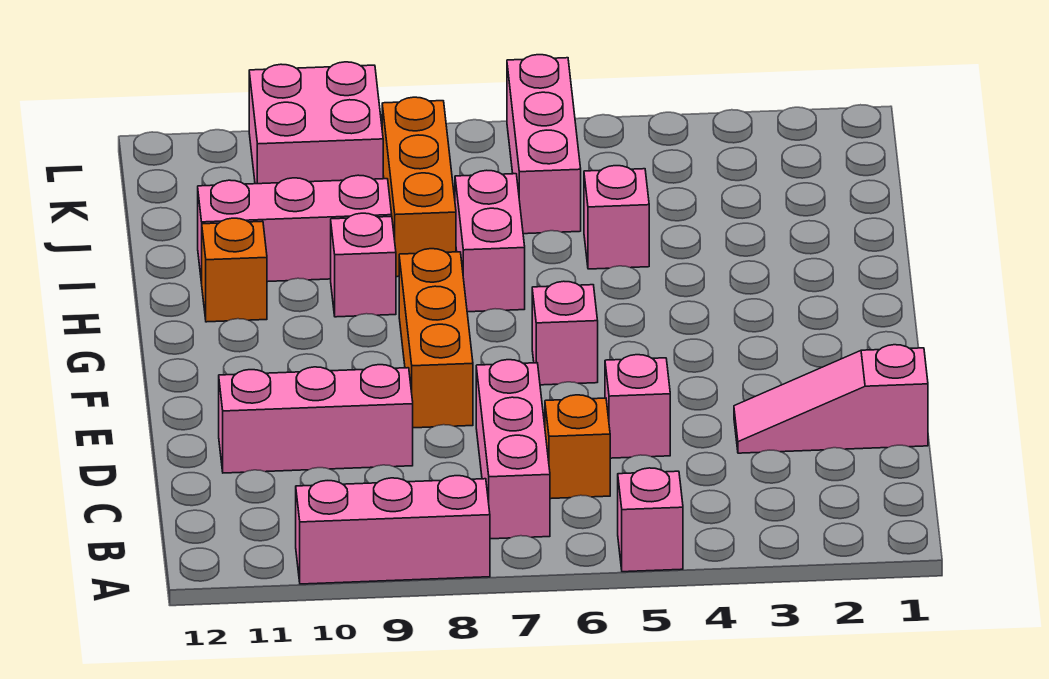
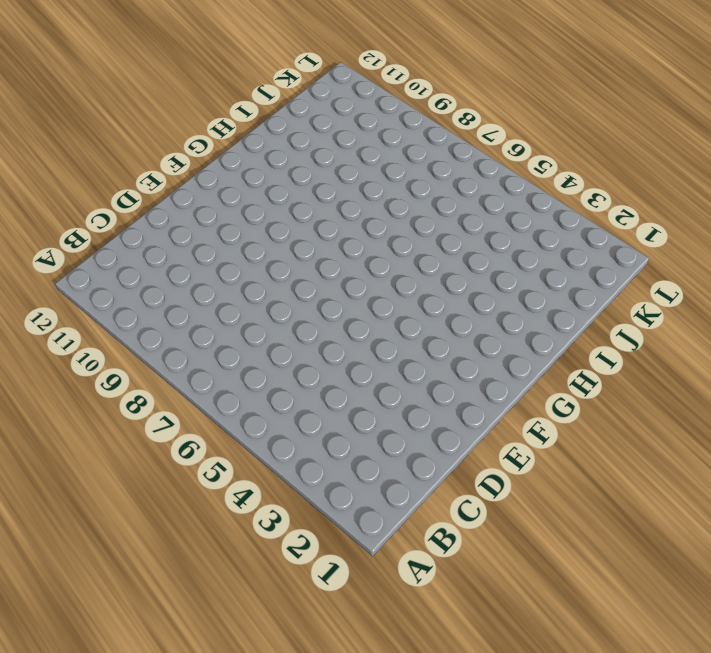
none -> pink brick A5 level 1
none -> pink brick A8:A10 level 1
none -> pink brick B7:D7 level 1

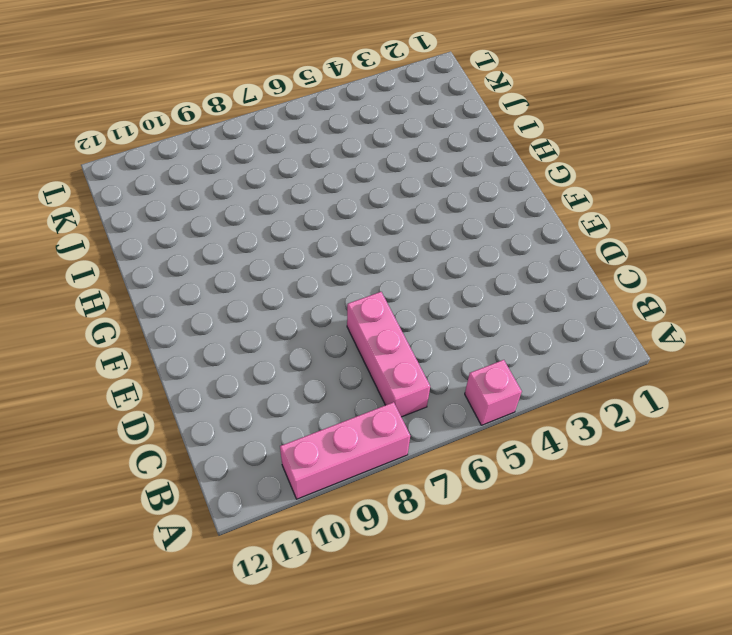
none -> orange brick C6 level 1
none -> pink slope D1:D3 level 1 top 1
none -> pink brick D5 level 1

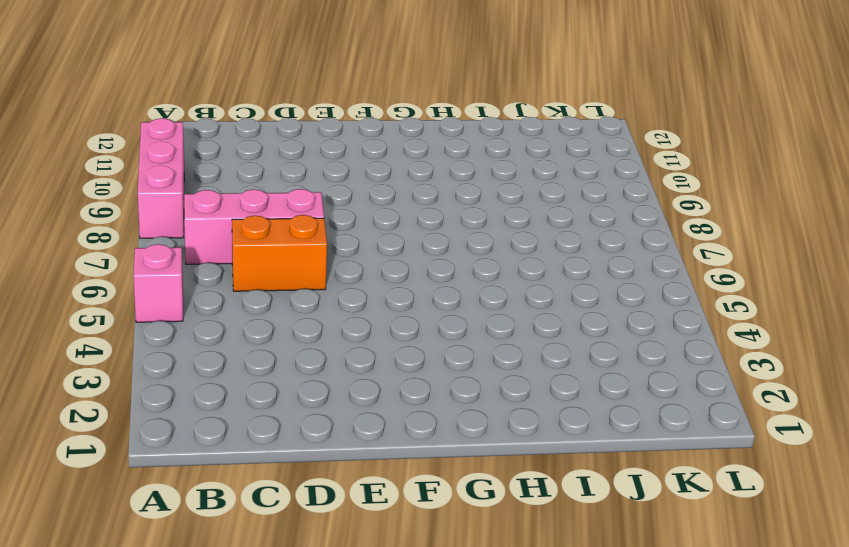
orange brick C6:D6 level 1 -> orange brick C6 level 1
none -> pink slope D1:D3 level 1 top 1
none -> pink brick D5 level 1
none -> pink brick D9:D11 level 1

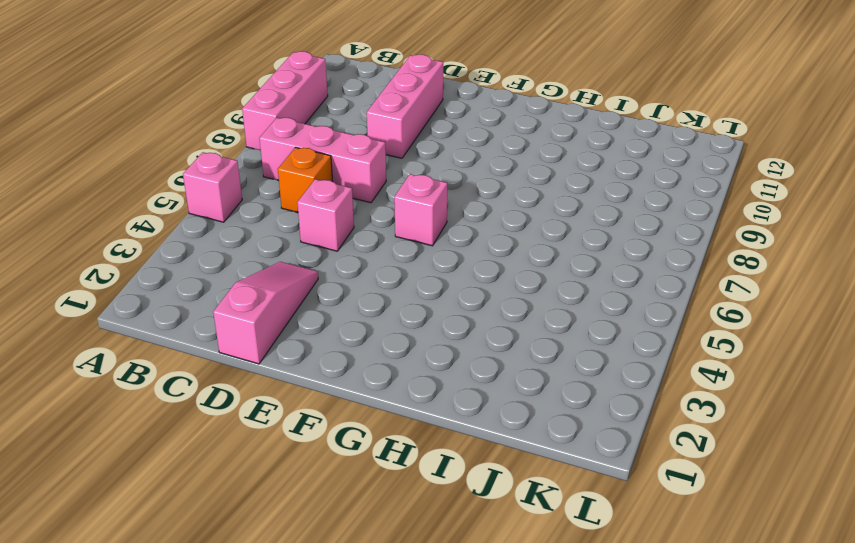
none -> orange brick E8:G8 level 1
none -> pink brick H7:I7 level 1
none -> pink brick H9 level 1

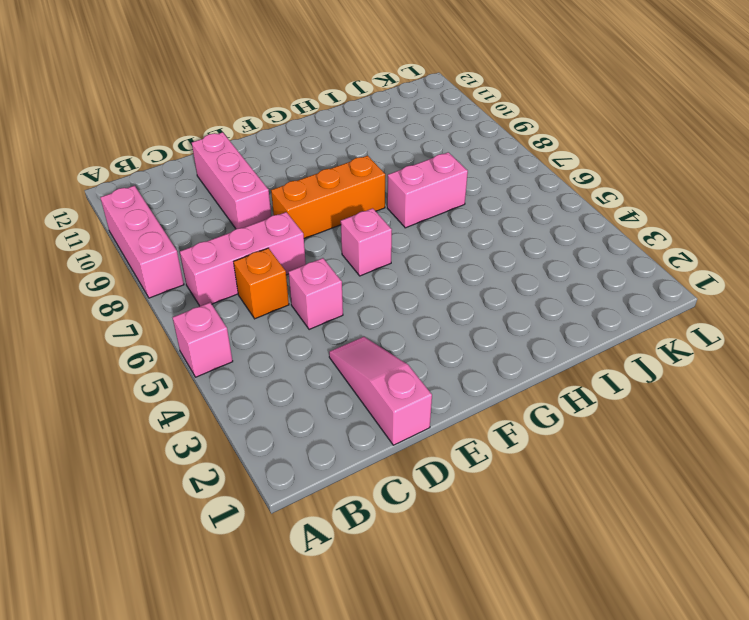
none -> pink brick H9 level 1
none -> orange brick H11 level 1
none -> pink brick I5 level 1

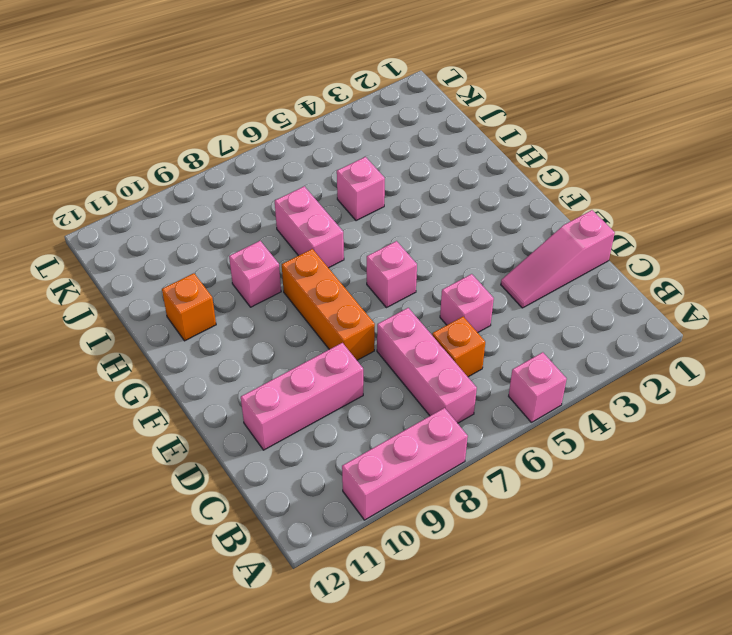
none -> orange brick I8:K8 level 1
none -> pink brick I9:I11 level 1
none -> pink brick J6:L6 level 1

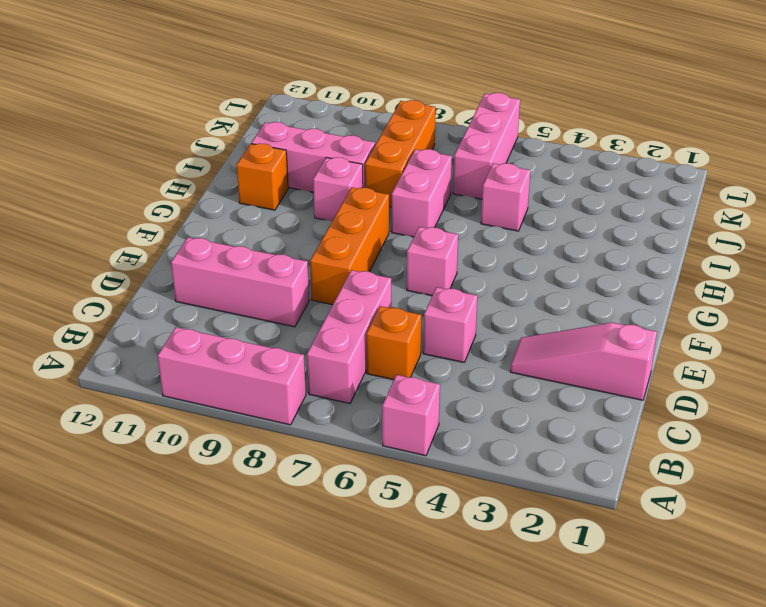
none -> pink brick K9:L10 level 1

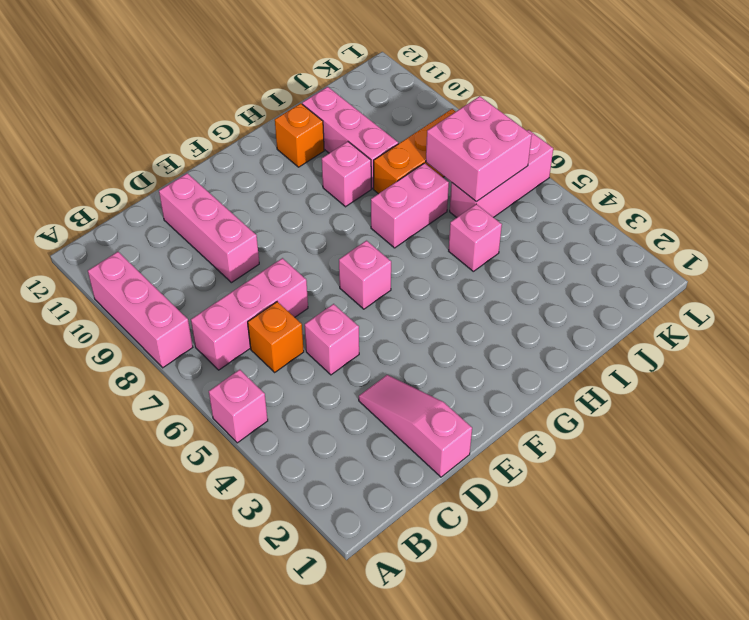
pink brick J6:K7 level 2 -> pink brick K9:L10 level 1
none -> orange brick E8:G8 level 1

